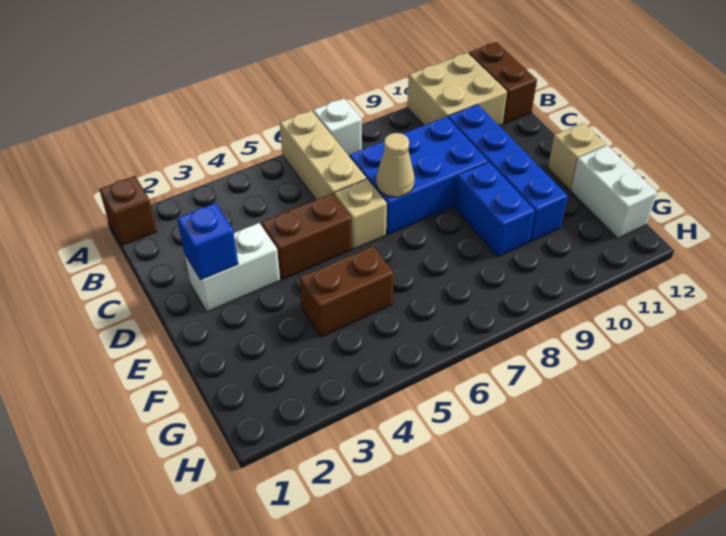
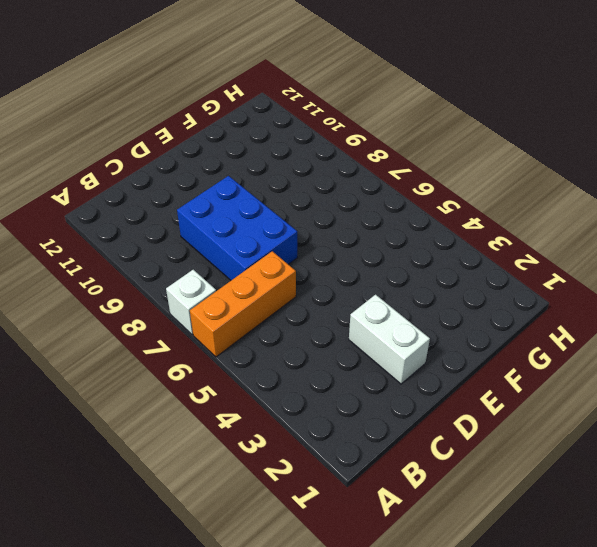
orange brick A6:C6 level 1 -> tan brick A6:C6 level 1
none -> brown brick A1 level 1
none -> tan brick A10:B11 level 1
none -> brown brick A12:B12 level 1

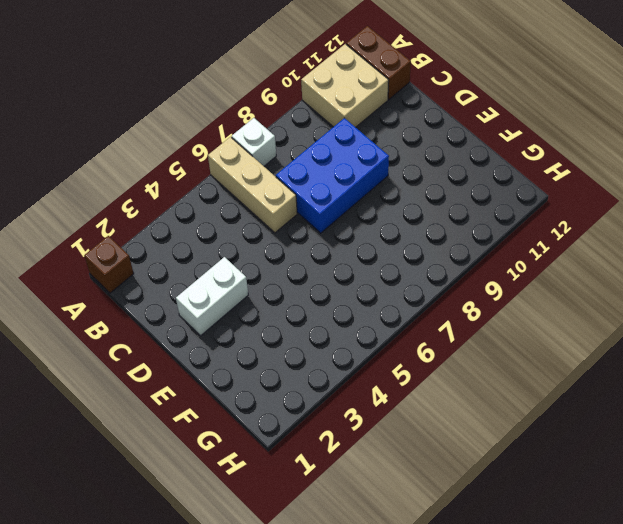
none -> blue brick C10:F10 level 1
none -> brown brick D4:D5 level 1
none -> tan brick D6 level 1

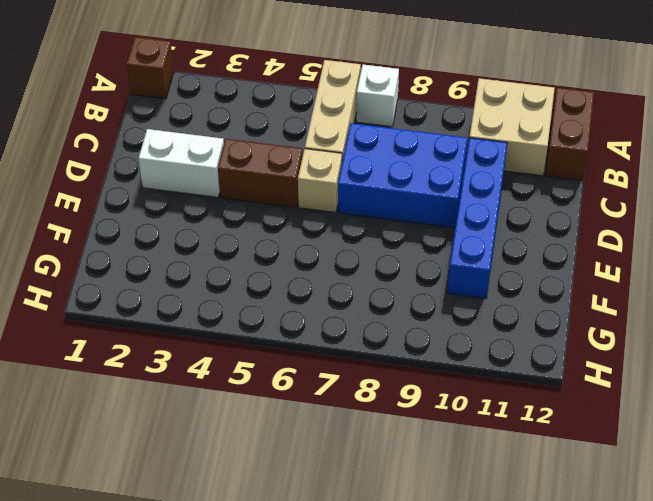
none -> blue brick E9:F9 level 1
none -> tan brick E12 level 1
none -> brown brick F4:F5 level 1

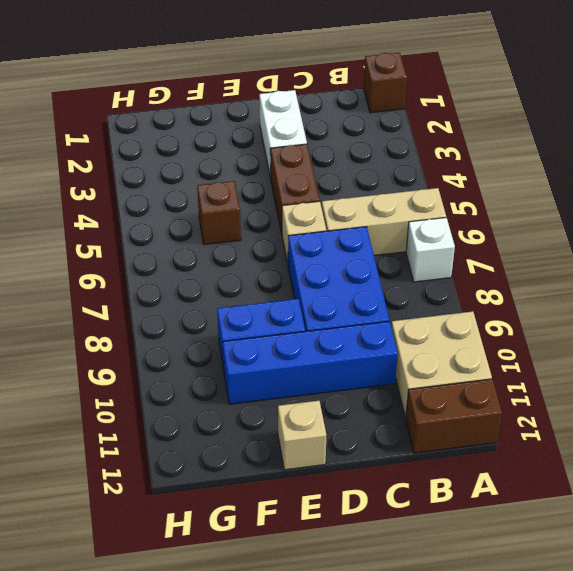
brown brick F5 level 1 -> brown brick F4:F5 level 1
none -> white brick F12:G12 level 1
none -> blue brick D2 level 2
none -> tan cone D7 level 2

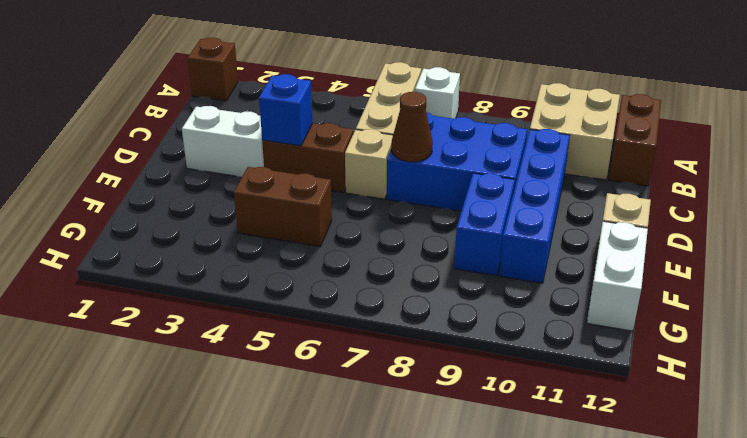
blue brick D4 level 2 -> blue brick D2 level 2
brown cone D7 level 2 -> tan cone D7 level 2

